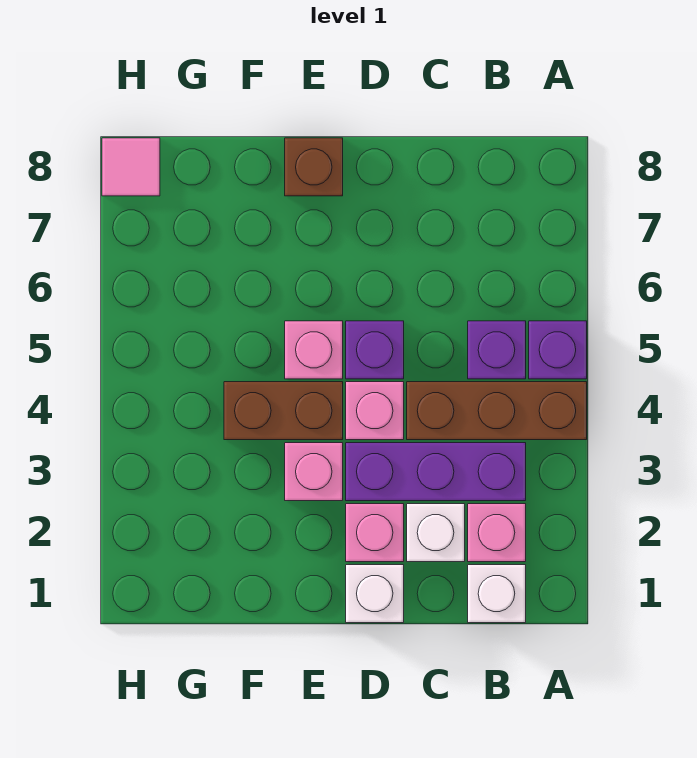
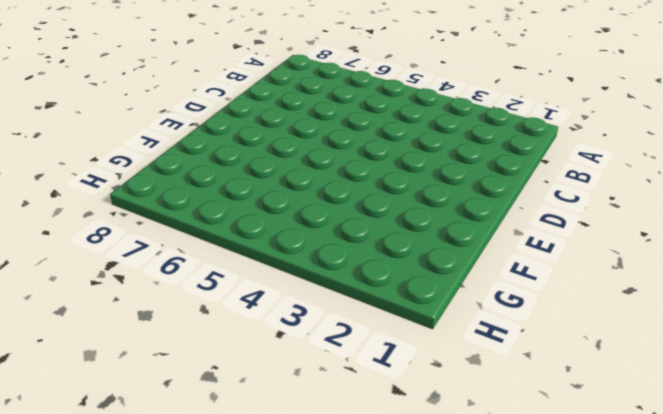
none -> brown brick A4:C4 level 1
none -> purple brick A5 level 1
none -> white brick B1 level 1

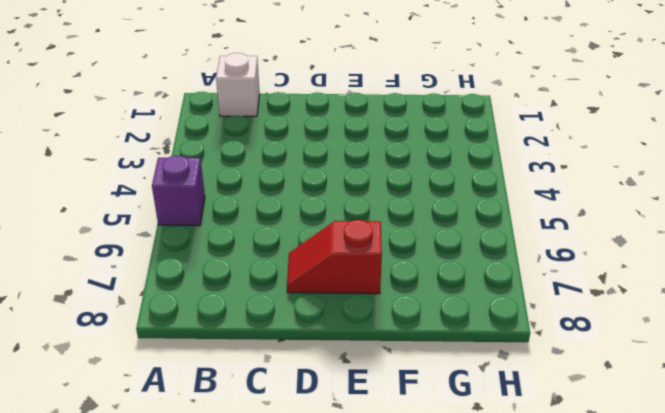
red slope D7:E7 level 1 top E -> none
none -> brown brick A4:C4 level 1
none -> pink brick B2 level 1
none -> purple brick B3:D3 level 1

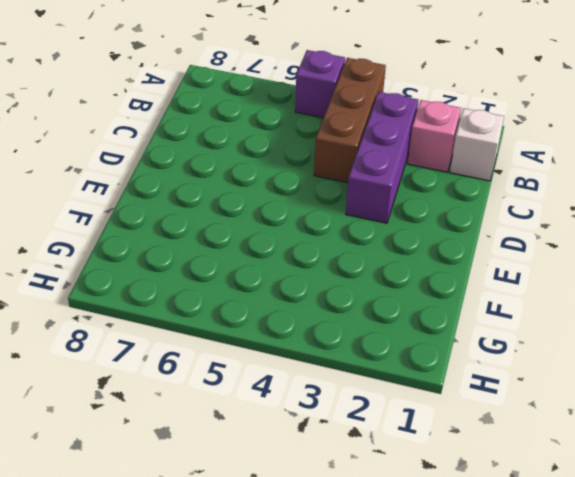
none -> purple brick B5 level 1
none -> white brick C2 level 1
none -> white brick D1 level 1

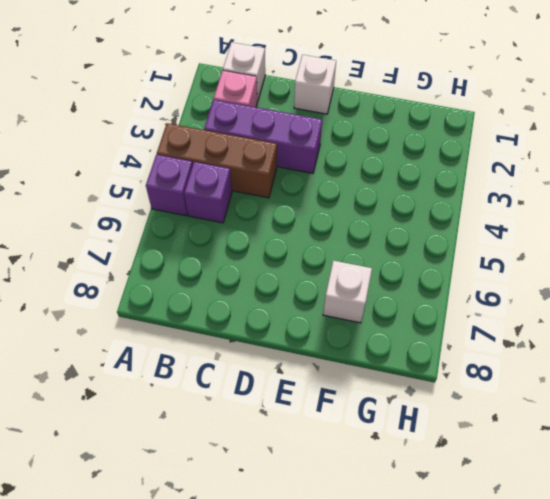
white brick F7 level 1 -> white brick C2 level 1
none -> pink brick D2 level 1
none -> pink brick D4 level 1
none -> purple brick D5 level 1

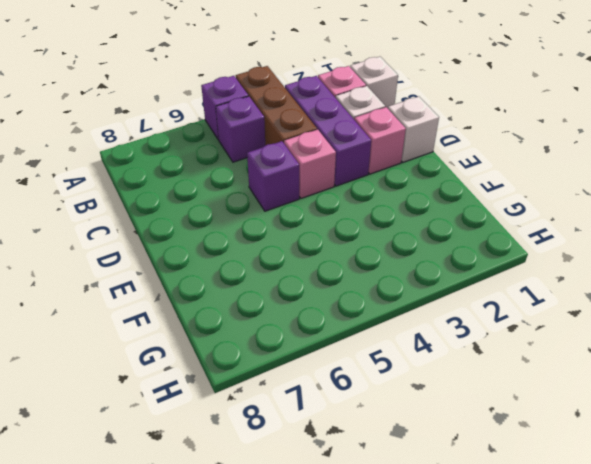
none -> pink brick E3 level 1
none -> brown brick E4:F4 level 1
none -> pink brick E5 level 1

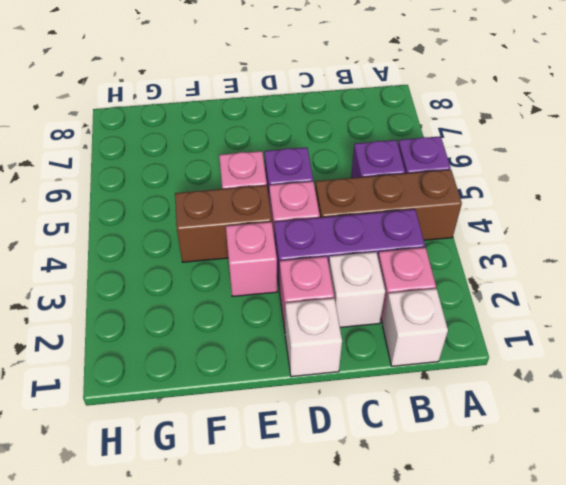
none -> brown brick E8 level 1
none -> pink tile H8 level 1

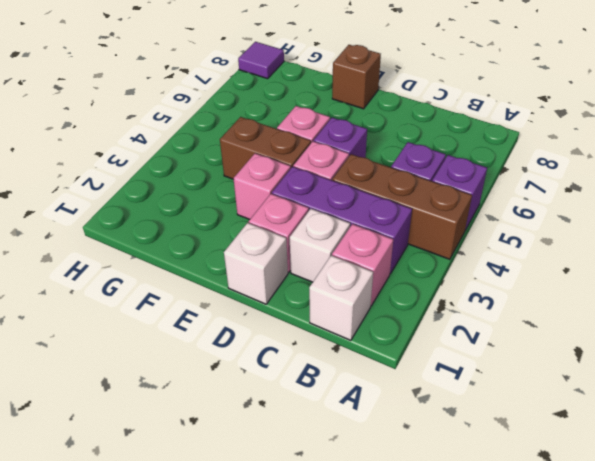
purple tile H8 level 1 -> pink tile H8 level 1

